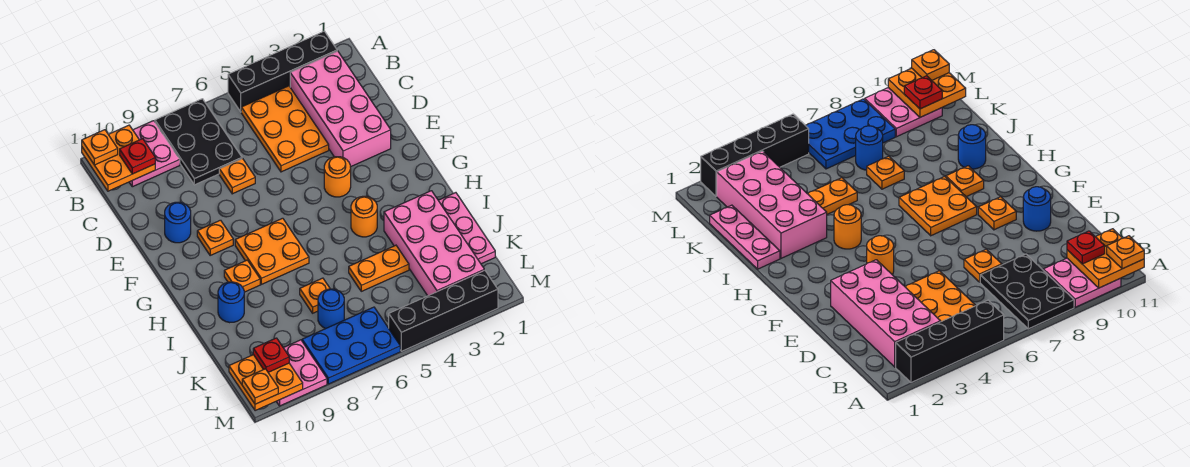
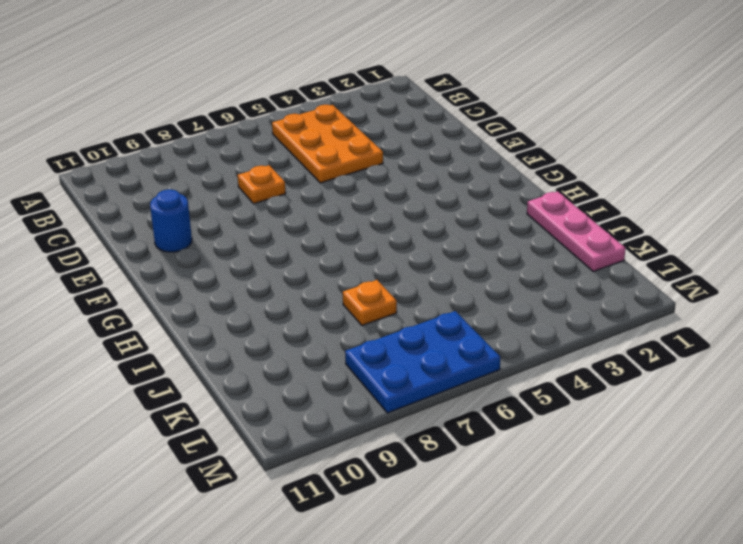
none -> black brick A2:A5 level 1
none -> black plate A7:C8 level 1
none -> pink plate A9:B10 level 1

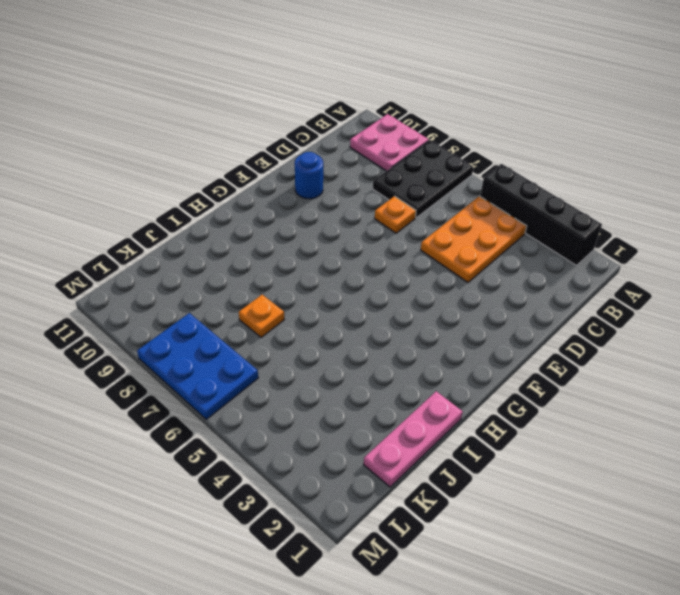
none -> pink brick B2:E3 level 1
none -> orange round brick F4 level 1
none -> orange plate F9 level 1

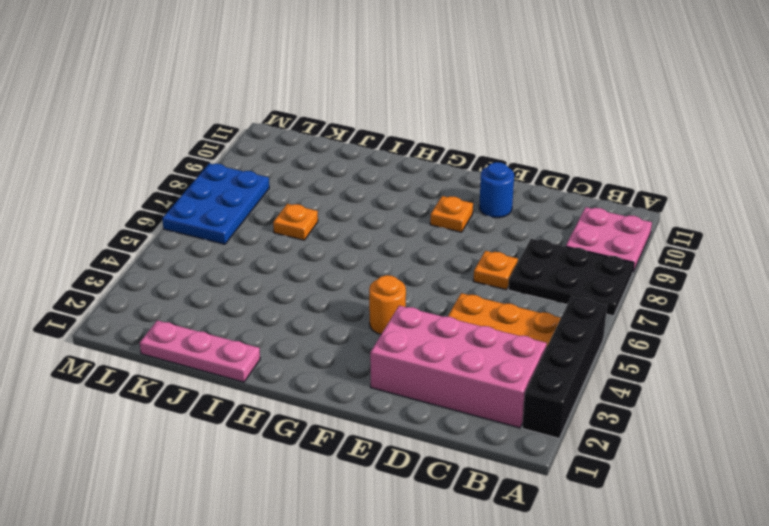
none -> orange plate G7:H8 level 1
none -> orange round brick H4 level 1
none -> orange plate H9 level 1

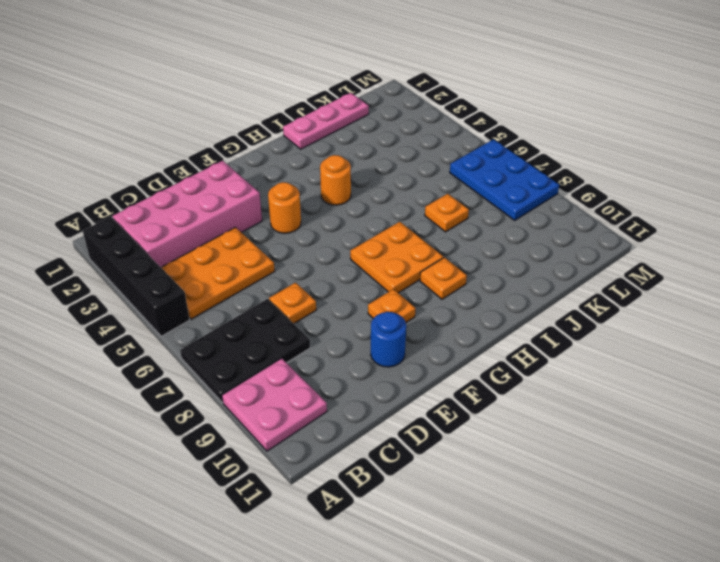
none -> pink brick I2:L3 level 1
none -> blue round brick I10 level 1
none -> orange plate J4:J5 level 1

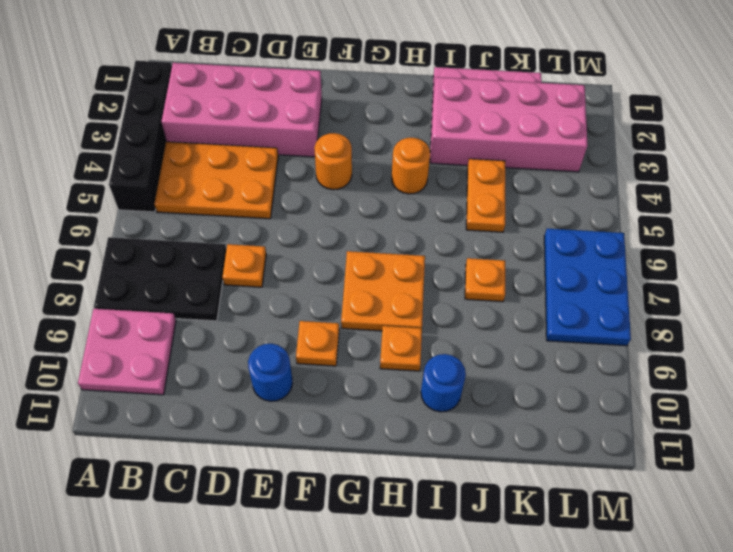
none -> blue round brick K7 level 1
none -> pink plate L9:M10 level 1
none -> black brick M2:M5 level 1

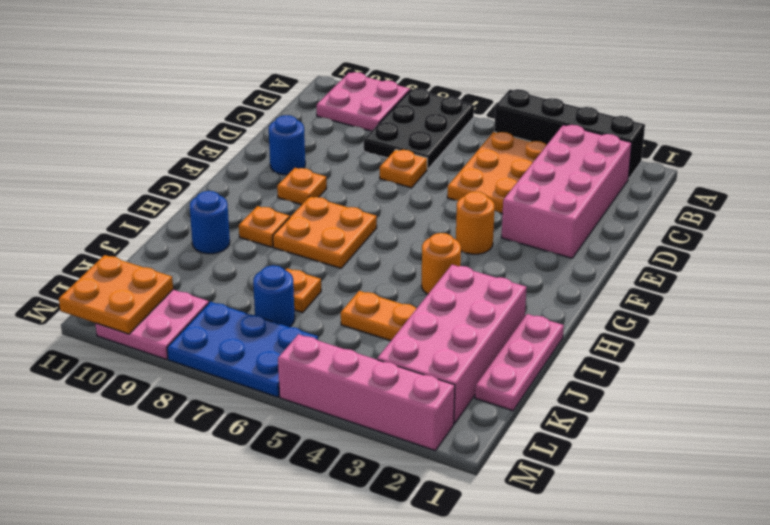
pink brick M2:M5 level 1 -> black brick M2:M5 level 1
none -> orange plate A10:B11 level 2
none -> orange plate A11 level 3
none -> red plate B10 level 3

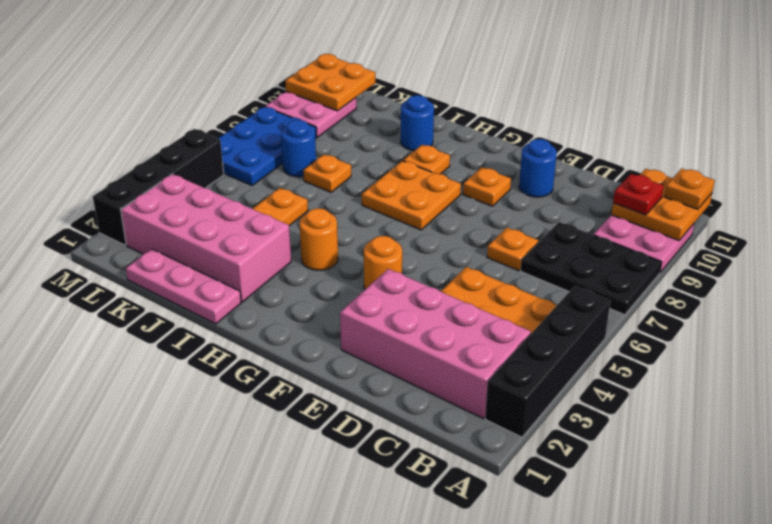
none -> red plate L10 level 3
none -> orange plate M11 level 3

